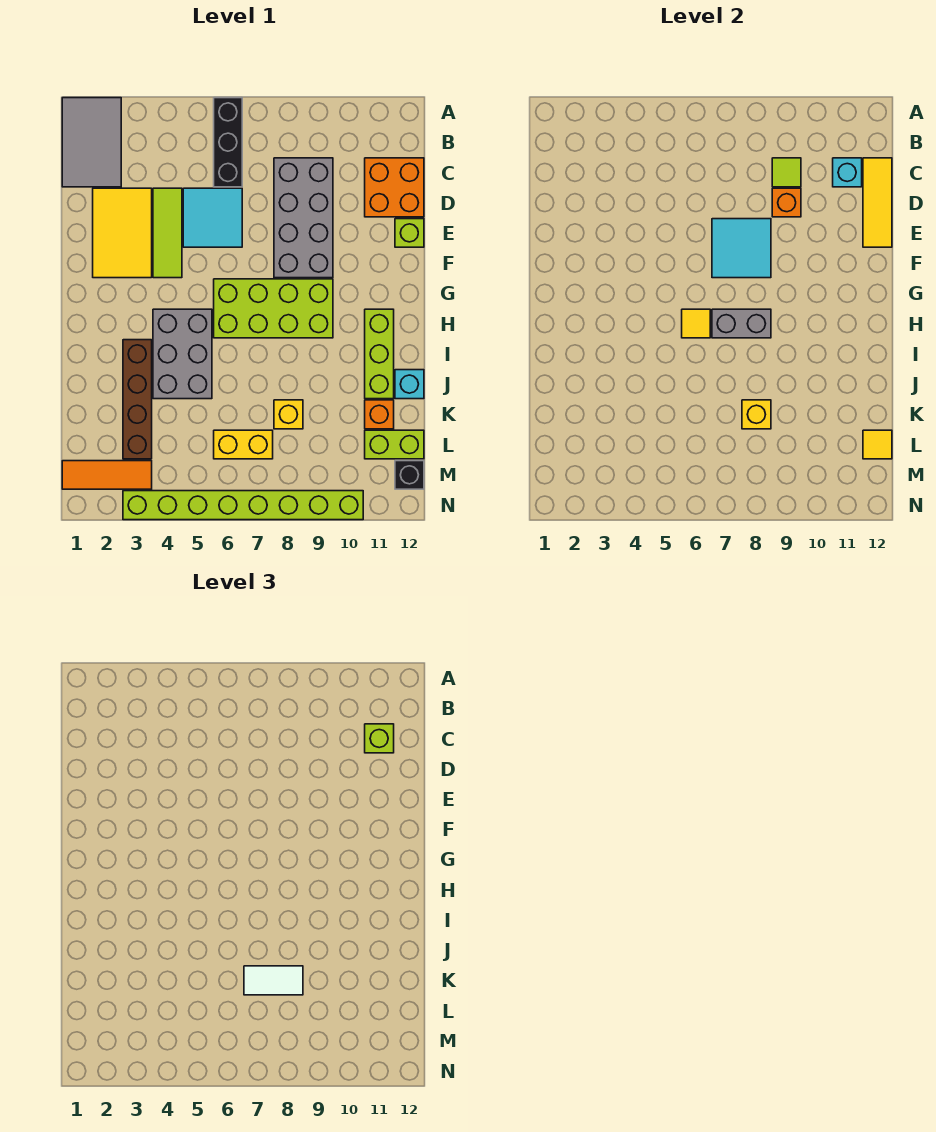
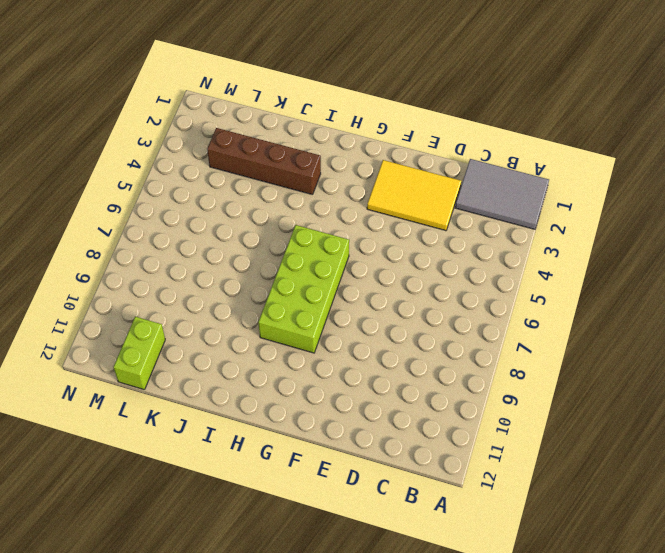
none -> black brick A6:C6 level 1
none -> grey brick C8:F9 level 1
none -> orange brick C11:D12 level 1
none -> lime tile D4:F4 level 1

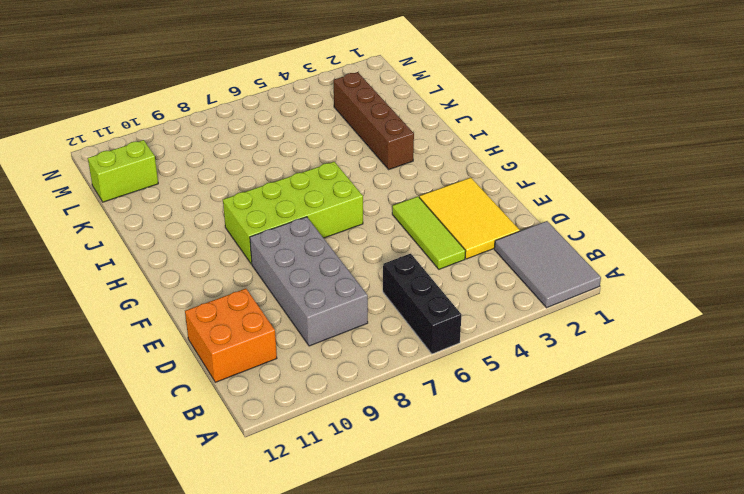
none -> cyan tile D5:E6 level 1
none -> lime brick E12 level 1
none -> grey brick H4:J5 level 1
none -> lime brick H11:J11 level 1

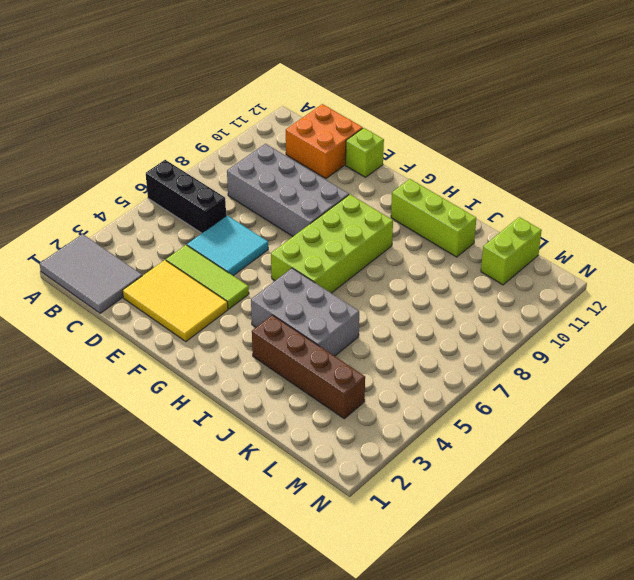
none -> cyan brick J12 level 1
none -> yellow brick K8 level 1
none -> orange brick K11 level 1
none -> yellow brick L6:L7 level 1

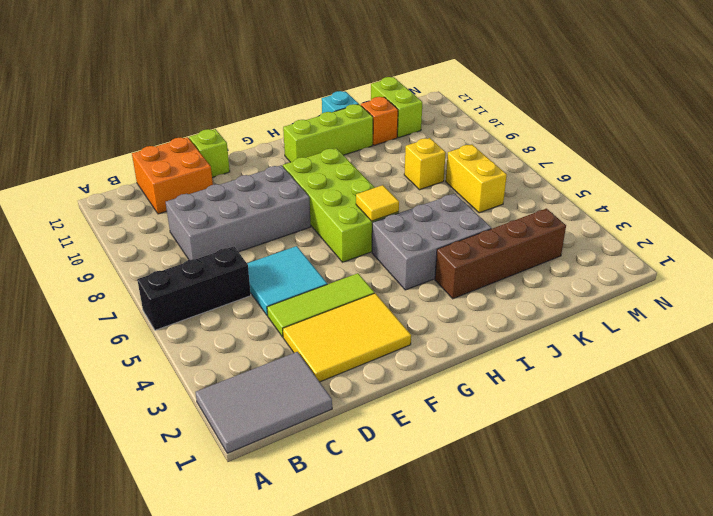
none -> orange tile M1:M3 level 1
none -> black brick M12 level 1
none -> lime brick N3:N10 level 1
none -> lime tile C9 level 2

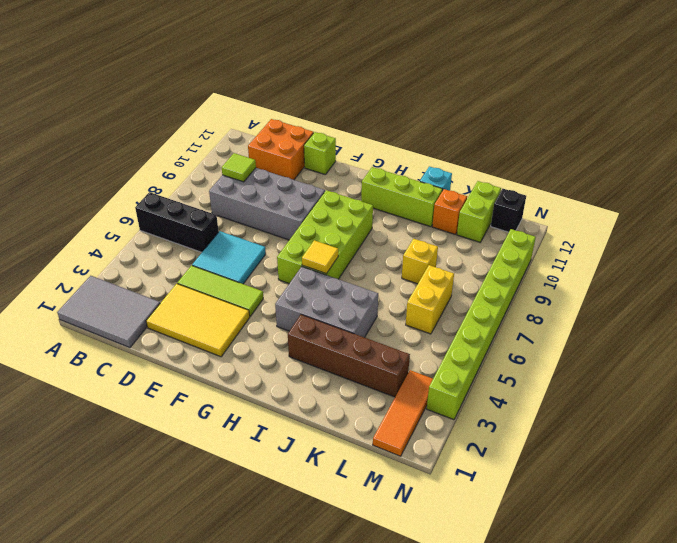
none -> cyan brick C11 level 2
none -> yellow tile C12:E12 level 2
none -> orange brick D9 level 2
none -> cyan tile E7:F8 level 2

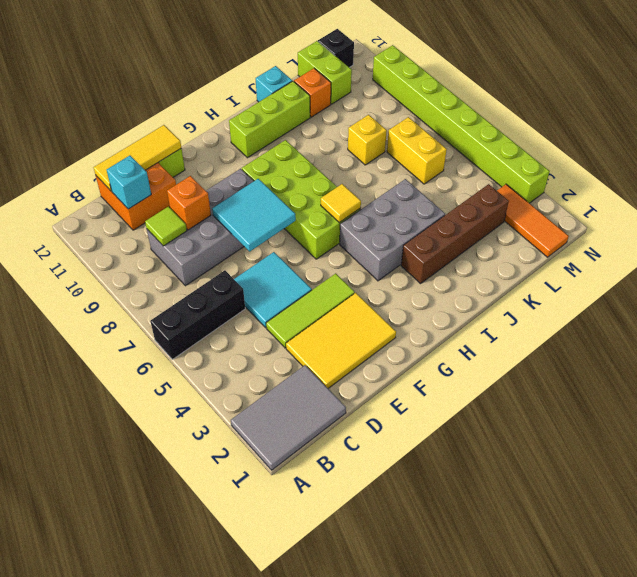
none -> grey brick H7:H8 level 2
none -> yellow brick K8 level 2
none -> yellow tile L12 level 2
none -> lime brick C11 level 3

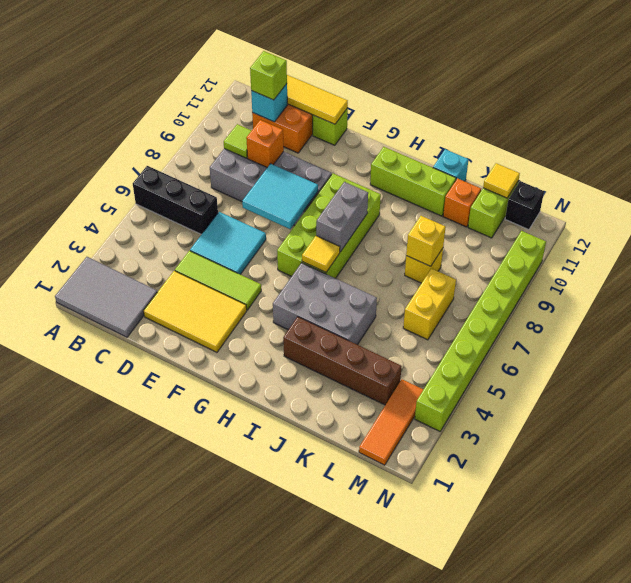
none -> white tile K7:K8 level 3

